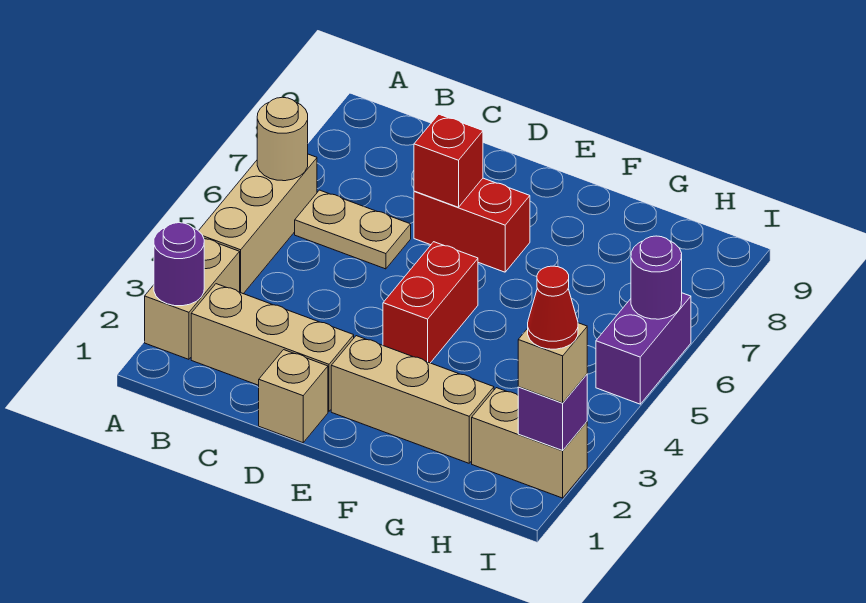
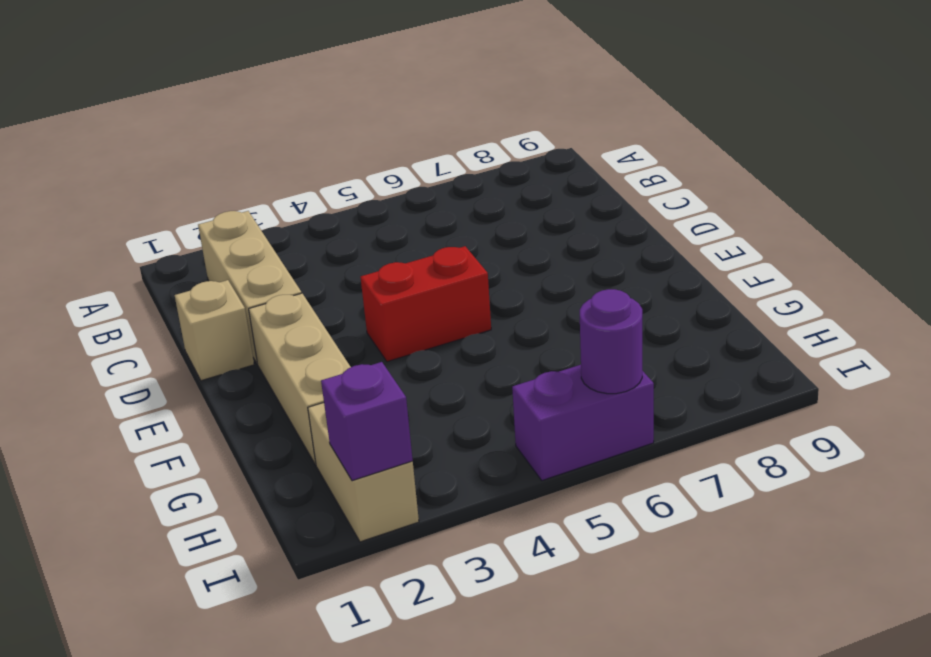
none -> tan brick A2:A3 level 1
none -> tan brick A4:A6 level 1
none -> tan plate B6:C6 level 1

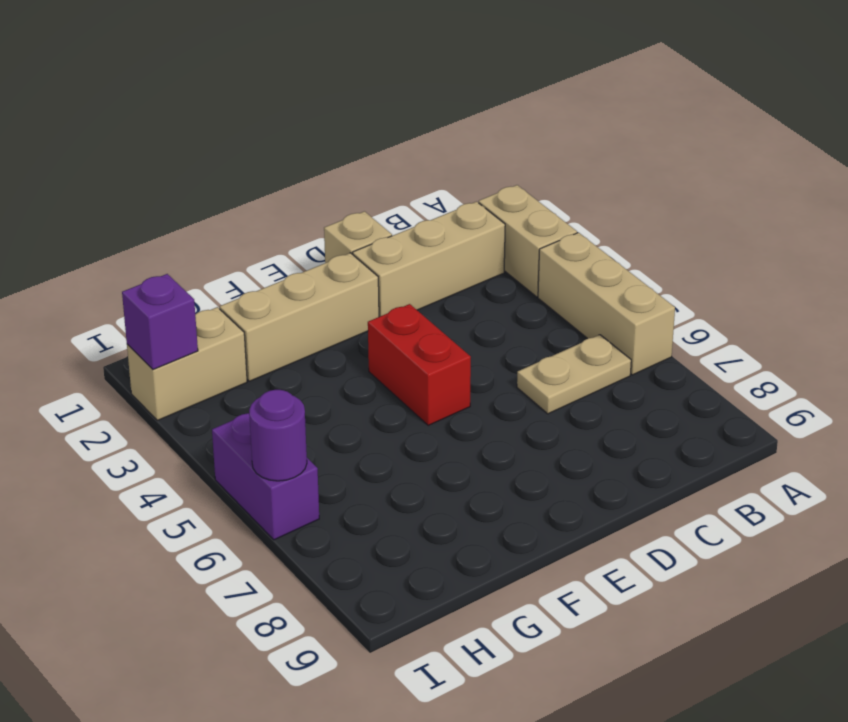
none -> red brick D7:E7 level 1
none -> purple round brick A2 level 2
none -> tan round brick A6 level 2

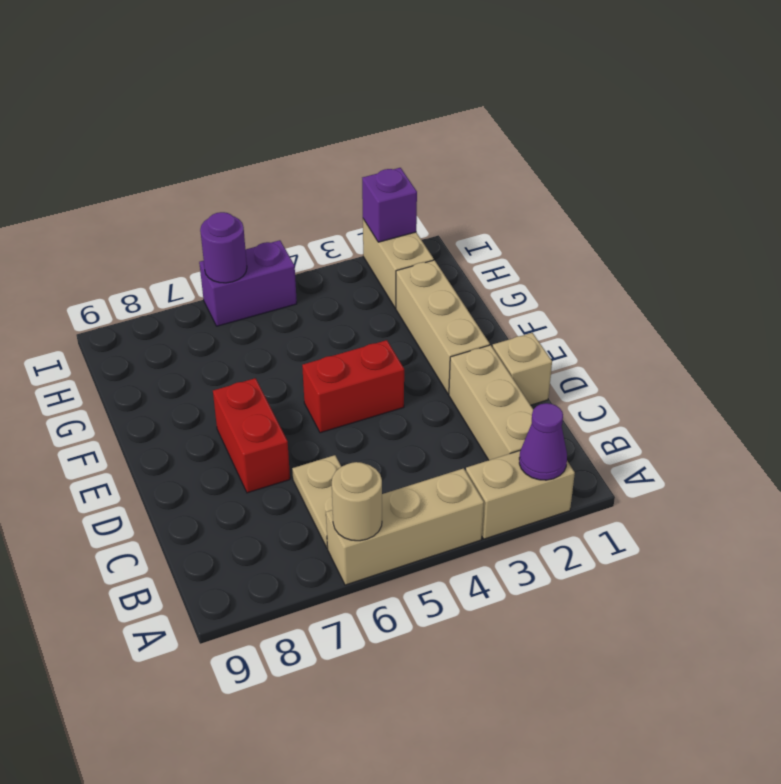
purple cone A2 level 2 -> purple round brick A2 level 2
none -> red brick D7 level 2
none -> tan brick I2 level 3
none -> red cone I2 level 4

